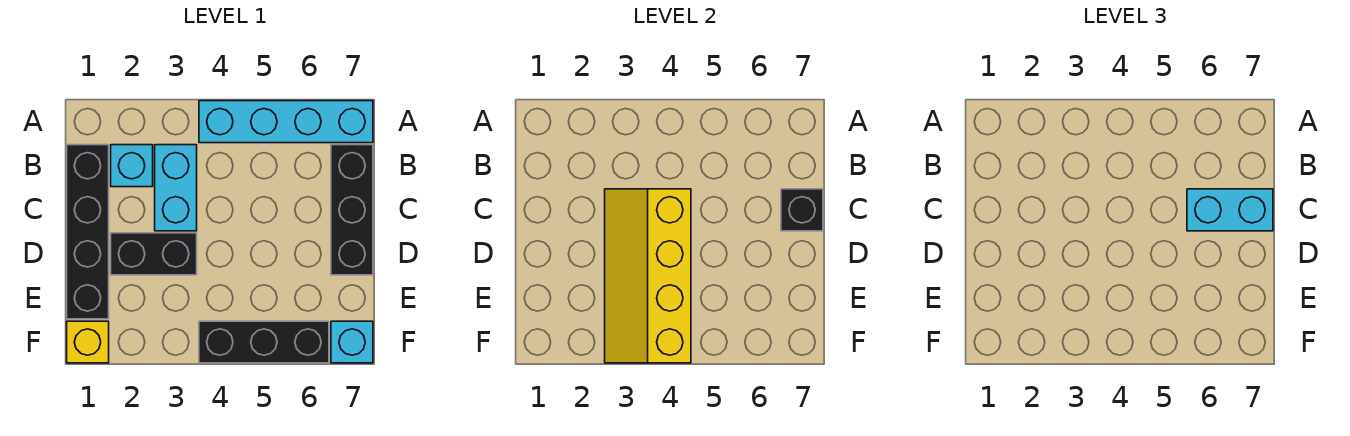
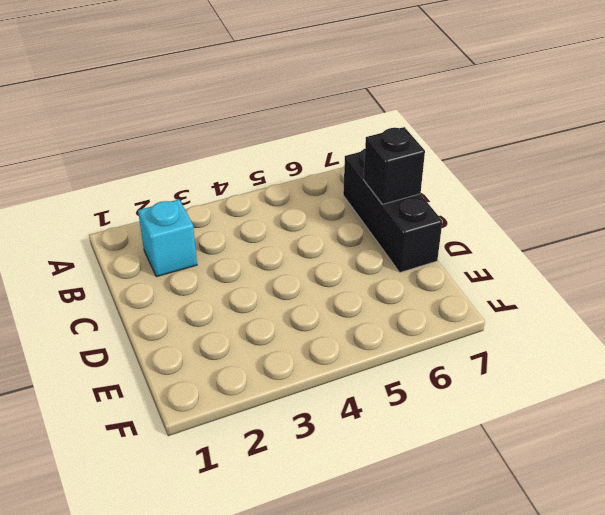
none -> cyan brick A4:A7 level 1
none -> black brick B1:E1 level 1
none -> cyan brick B3:C3 level 1

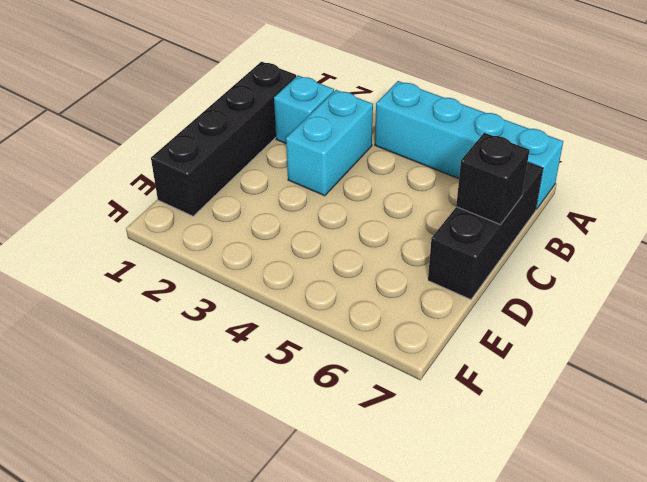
none -> black brick D2:D3 level 1
none -> yellow brick F1 level 1
none -> black brick F4:F6 level 1

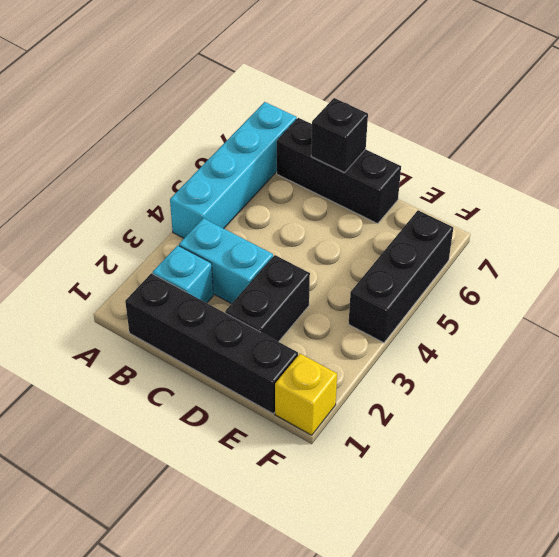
none -> cyan brick F7 level 1
none -> yellow slope C3:F4 level 2 top 4
none -> cyan brick C6:C7 level 3

